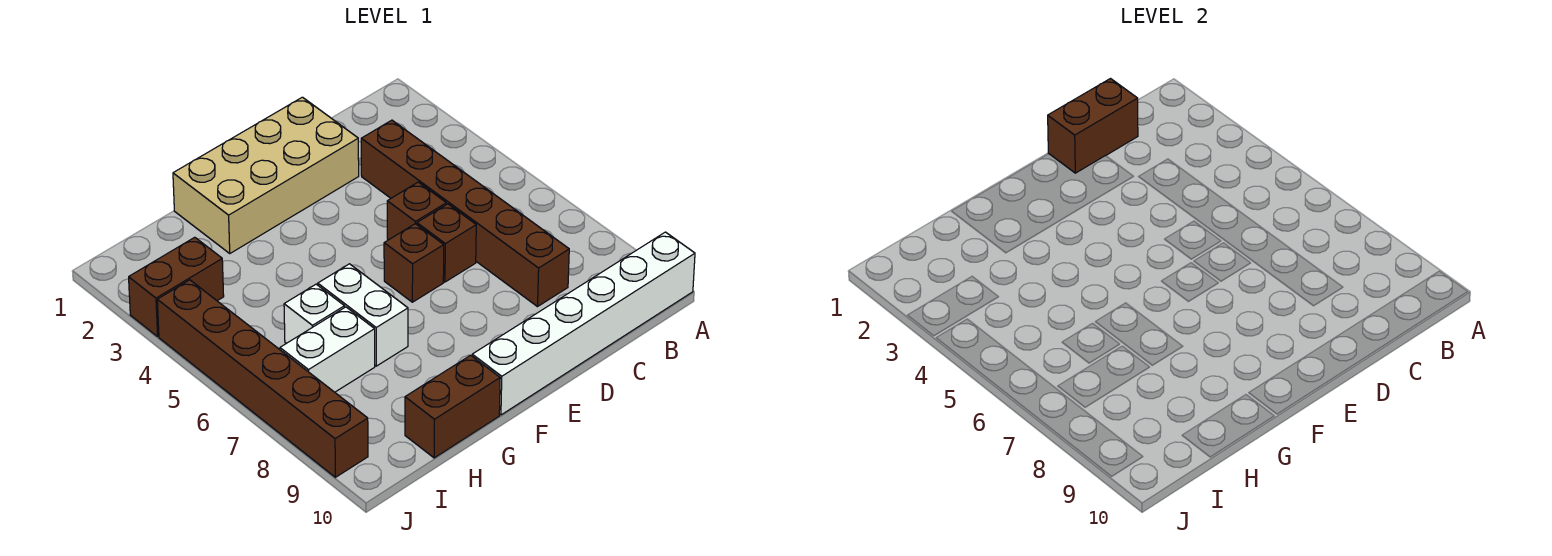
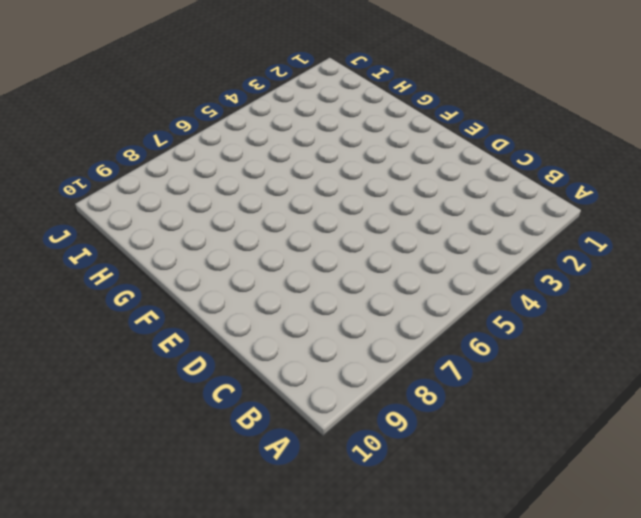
none -> white brick A10:F10 level 1
none -> brown brick C3:C8 level 1
none -> tan brick D1:G2 level 1

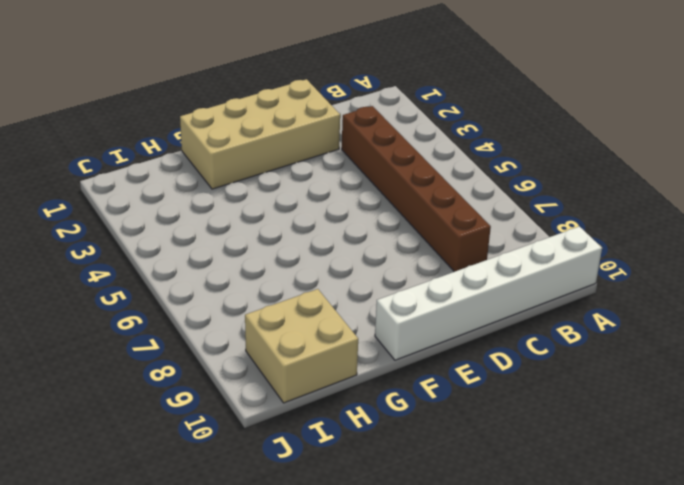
tan brick H9:I10 level 1 -> brown brick G10:H10 level 1
none -> brown brick D5 level 1
none -> brown brick D6 level 1
none -> brown brick E6 level 1

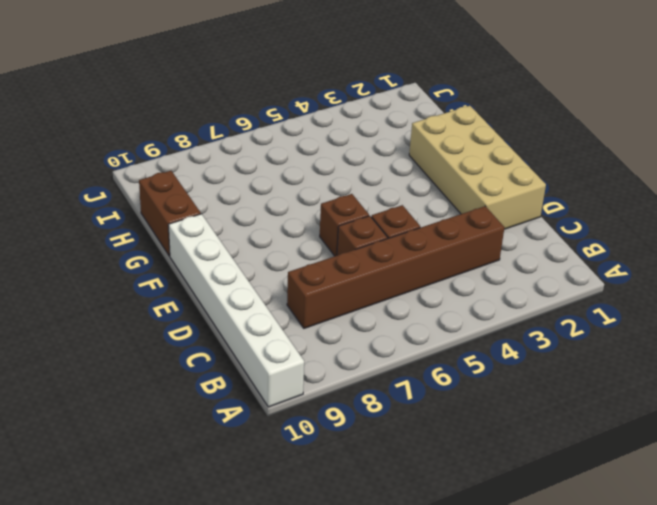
none -> white brick G6:G7 level 1
none -> white brick H6 level 1
none -> white brick H7:I7 level 1

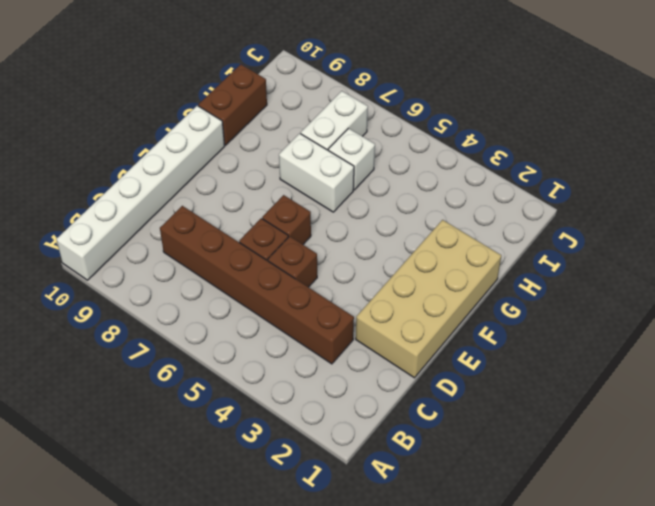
none -> brown brick I3:J3 level 1
none -> brown brick J4:J9 level 1
none -> brown brick C1:D1 level 2

